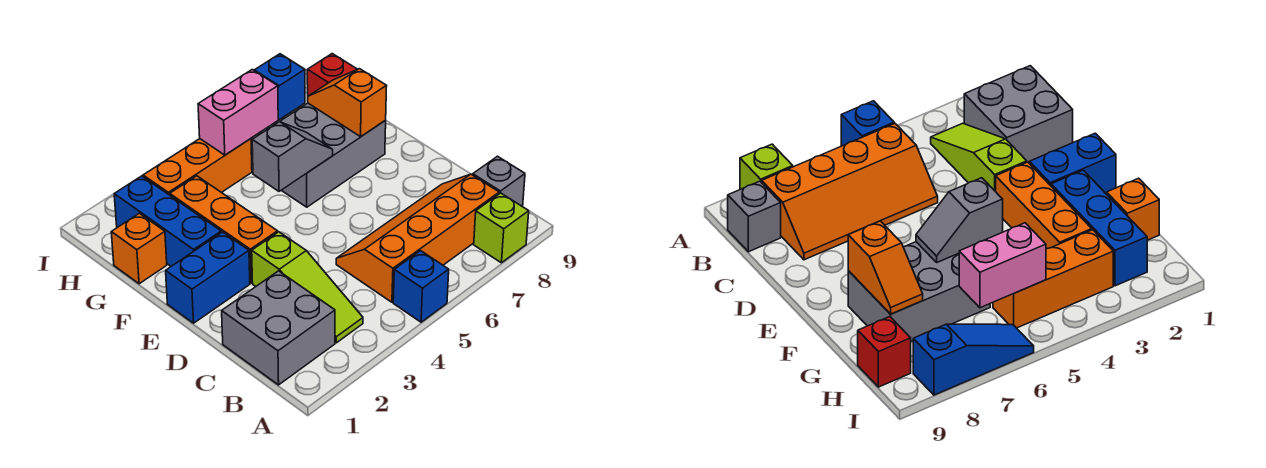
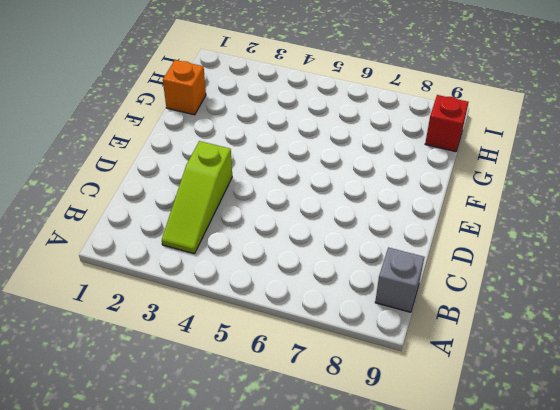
none -> blue brick A5 level 1
none -> lime brick A8 level 1
none -> grey brick B1:C2 level 1

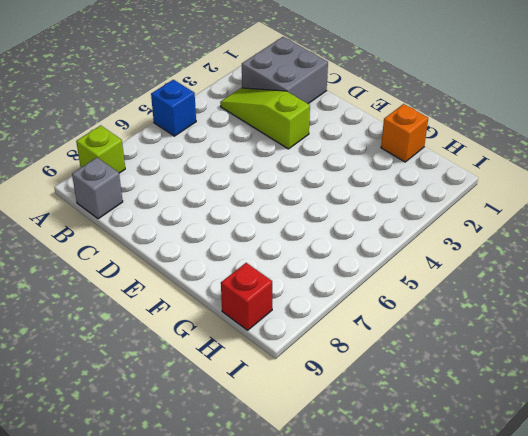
none -> orange slope B5:C8 level 1 top B
none -> blue brick E1:E2 level 1
none -> orange brick E3:G3 level 1

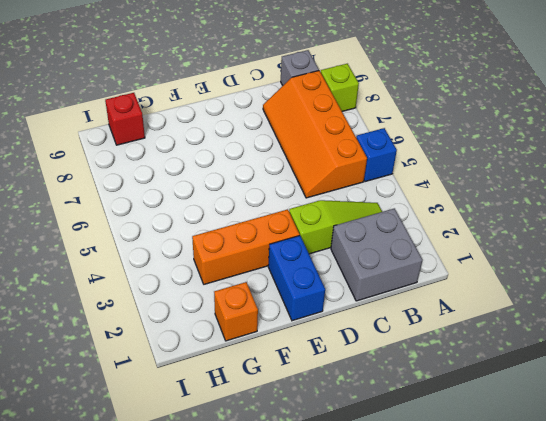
none -> blue brick F2:H2 level 1
none -> grey brick F6:G8 level 1
none -> orange brick H3:H5 level 1

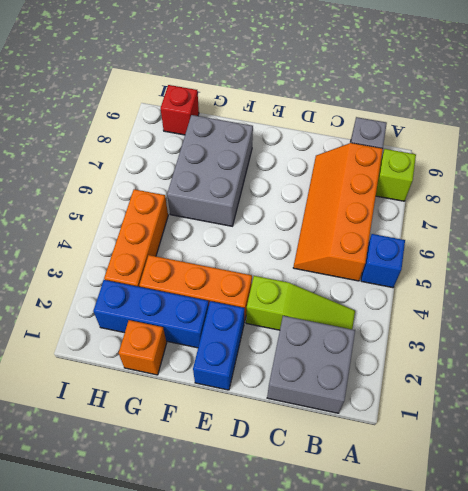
none -> blue slope I6:I8 level 1 top 8
none -> grey slope F5:F6 level 2 top 5
none -> orange slope F8:G8 level 2 top F

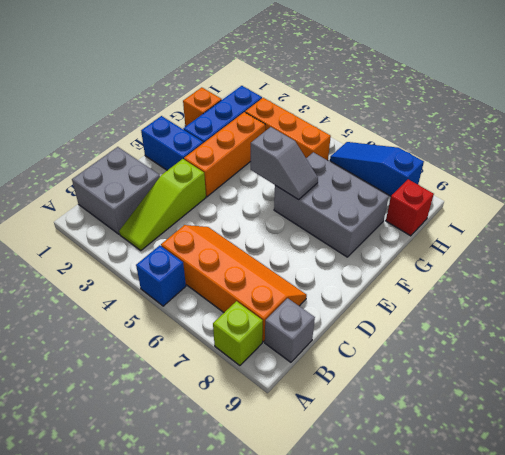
none -> orange slope F8:G8 level 2 top F
none -> pink brick H5:H6 level 2

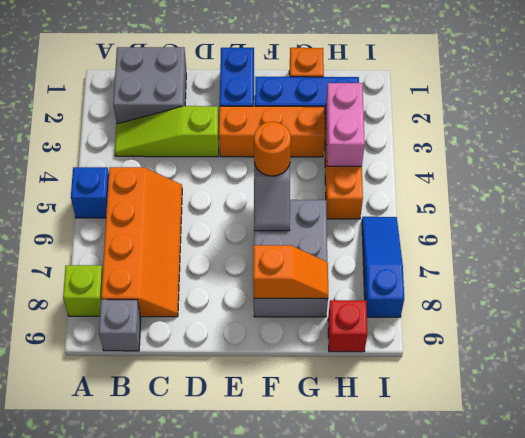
orange round brick F5 level 3 -> none
pink brick H3:H4 level 2 -> pink brick H5:H6 level 2

